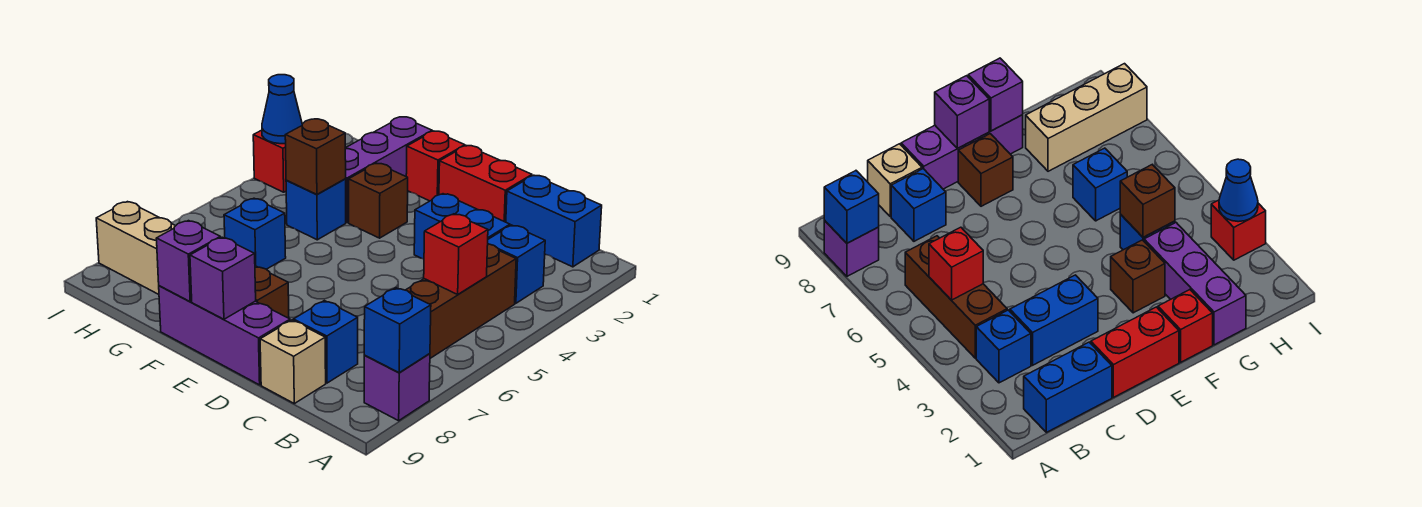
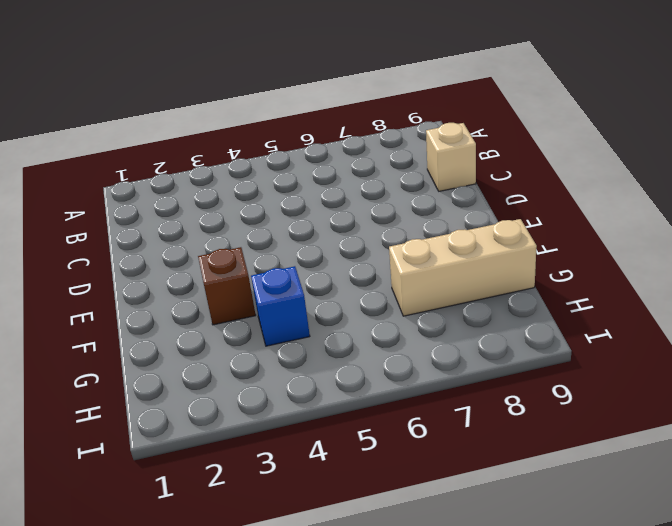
tan brick G7:G9 level 1 -> tan brick G8:I8 level 1
none -> purple brick A8 level 1
none -> blue brick B1:C1 level 1
none -> blue brick B3 level 1

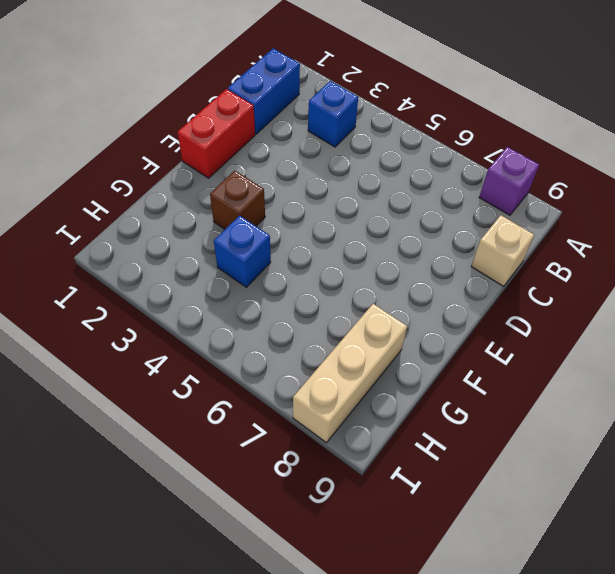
none -> brown brick B4:B6 level 1
none -> blue brick C3:D3 level 1
none -> blue brick C8 level 1

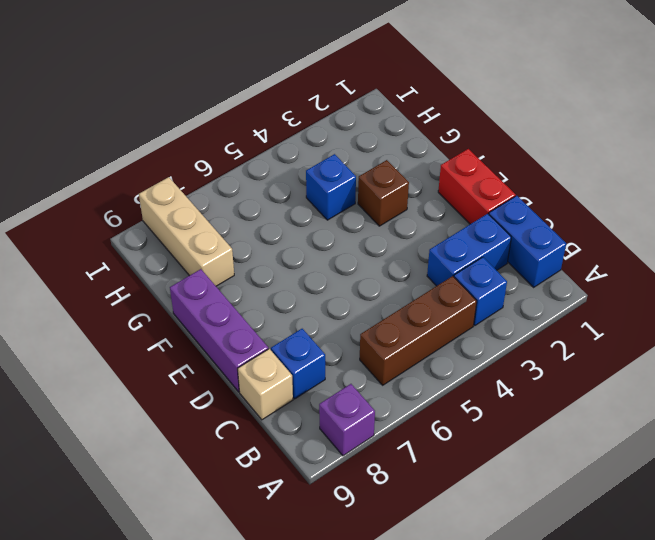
blue brick C2:C3 level 1 -> blue brick C3:D3 level 1
none -> brown brick E8 level 1
none -> red brick F1 level 1
none -> purple brick G1:G3 level 1

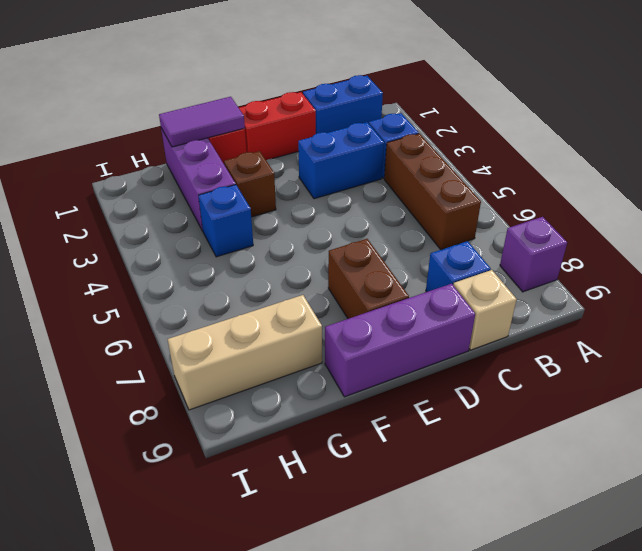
brown brick E7:E8 level 1 -> brown brick E8 level 1
purple tile F1:G1 level 2 -> none
none -> blue brick G6 level 1
none -> red brick I3 level 1
none -> blue brick A8 level 2

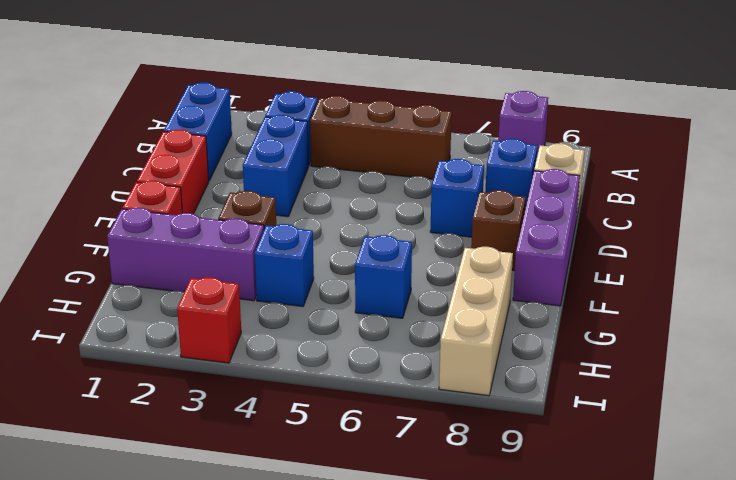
blue brick D7 level 1 -> blue brick A8 level 2
none -> red brick B5 level 2
none -> purple brick E9 level 2
none -> purple brick F9 level 2

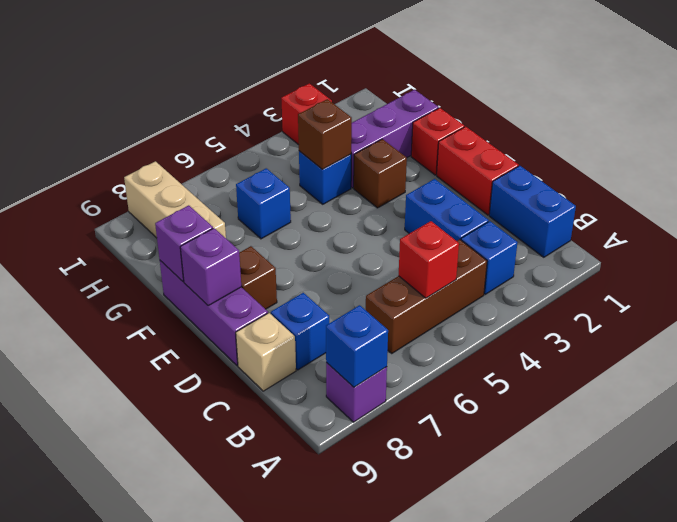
none -> blue cone I3 level 2

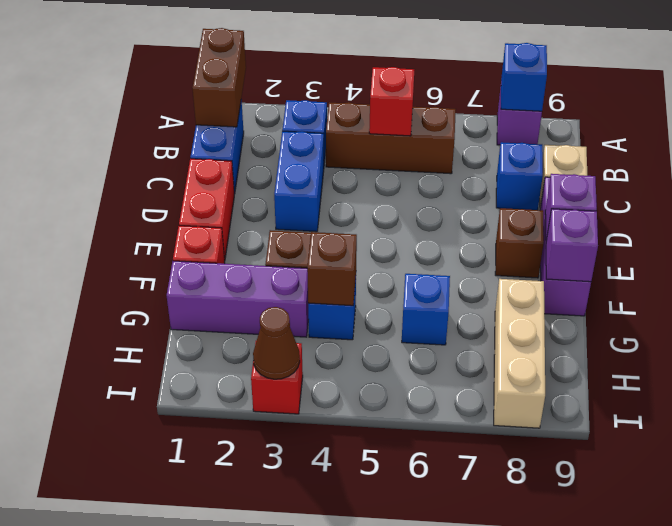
brown brick A1:B1 level 2 -> none
brown cone I3 level 2 -> blue cone I3 level 2

